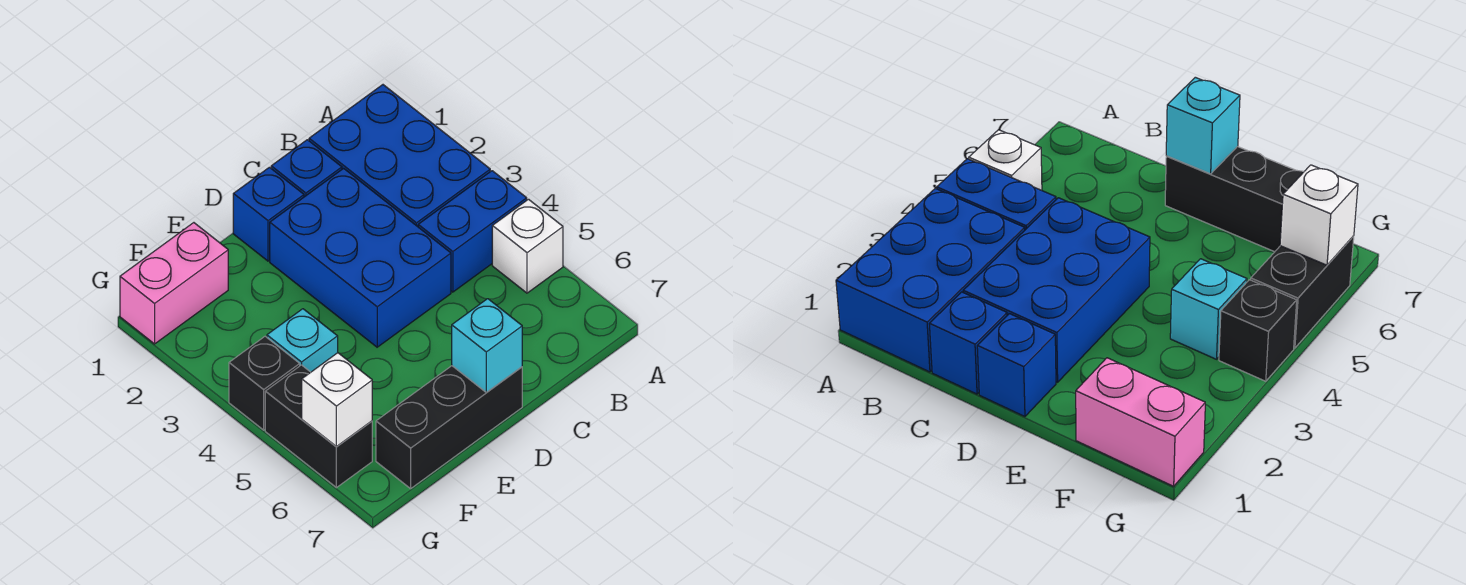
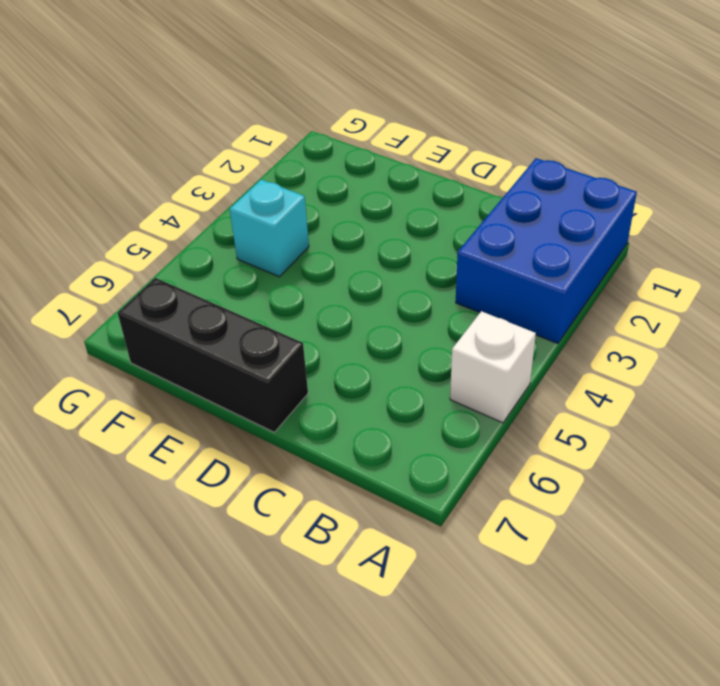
none -> blue brick A4:B4 level 1
none -> blue brick C1 level 1
none -> blue brick C2:D4 level 1

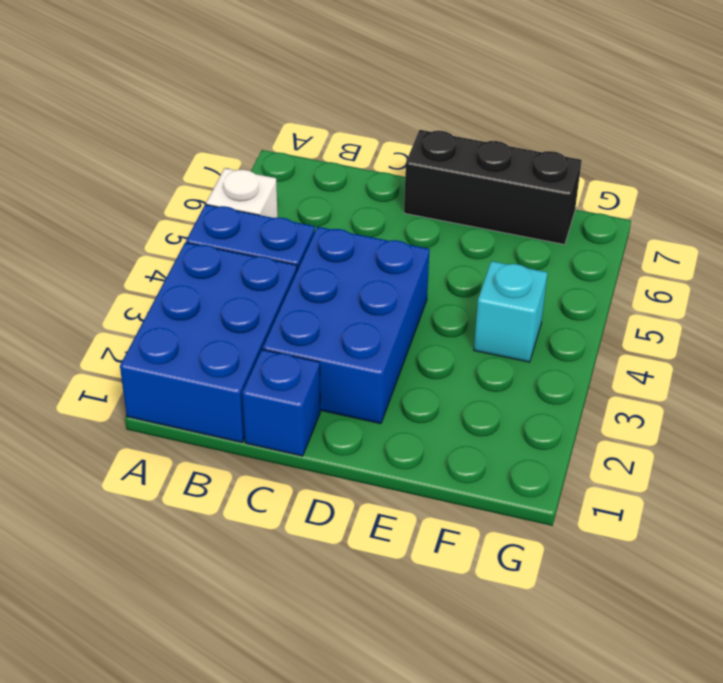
none -> blue brick D1 level 1
none -> pink brick F1:G1 level 1
none -> black brick G4 level 1

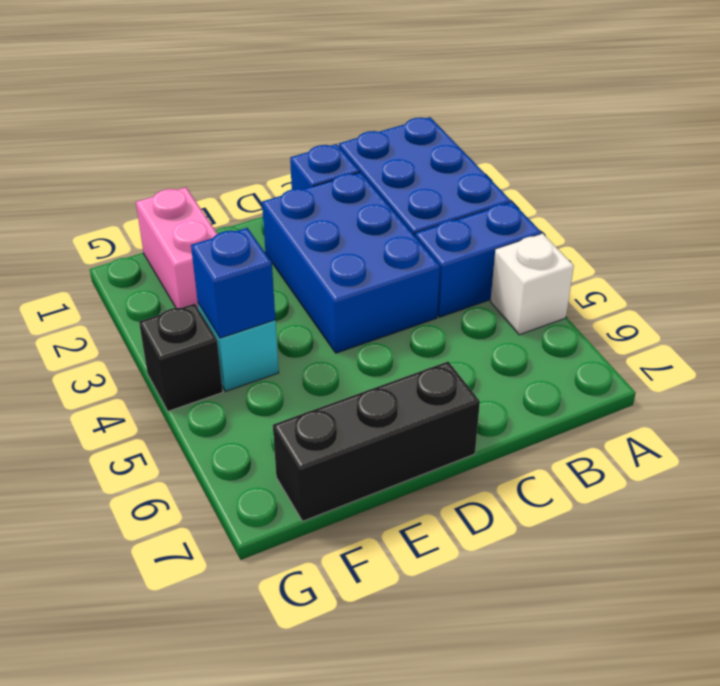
pink brick F1:F2 level 1 -> pink brick F1:G1 level 1
blue brick F4 level 2 -> blue brick D1 level 1
none -> black brick G5:G6 level 1
none -> cyan brick D7 level 2
none -> white brick G6 level 2

